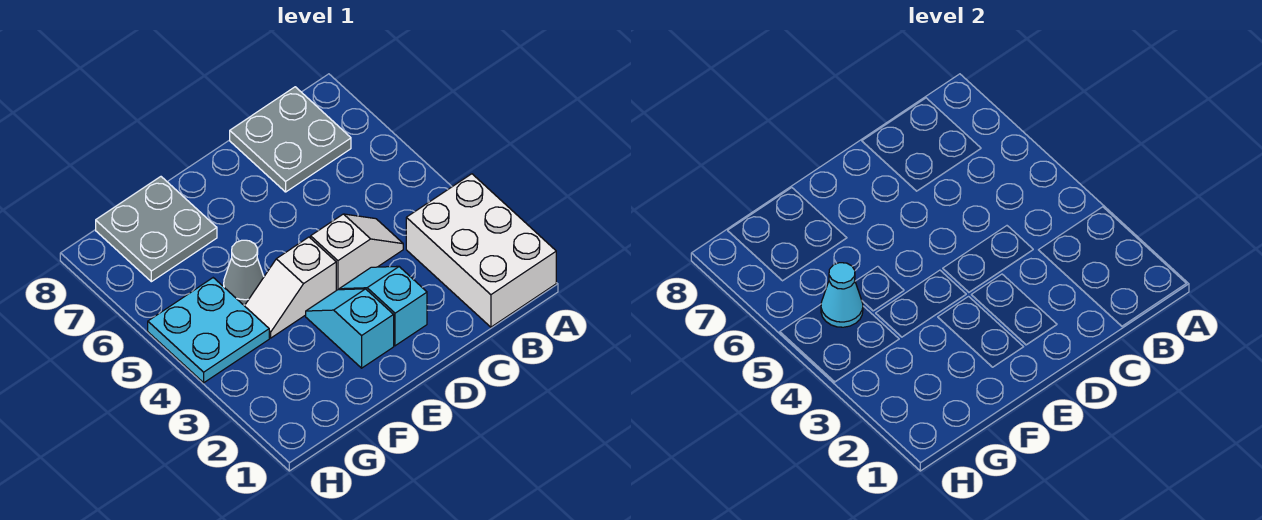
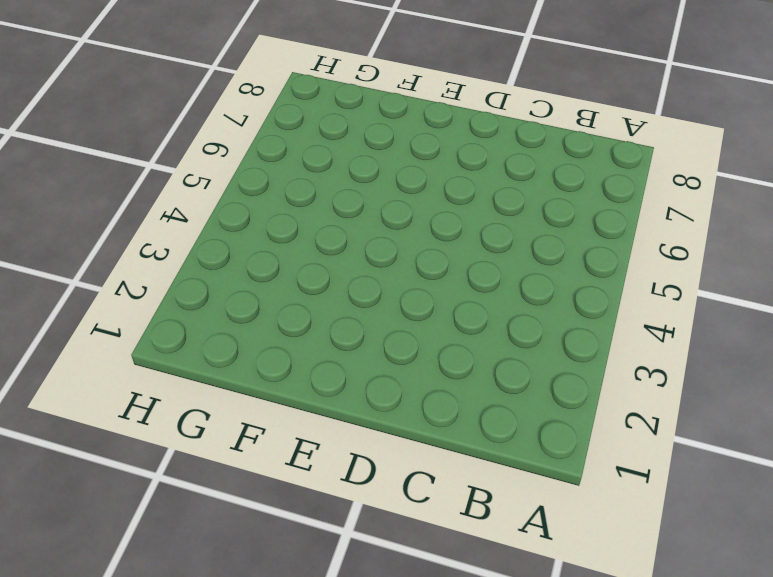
none -> white brick A1:B3 level 1
none -> grey plate B7:C8 level 1

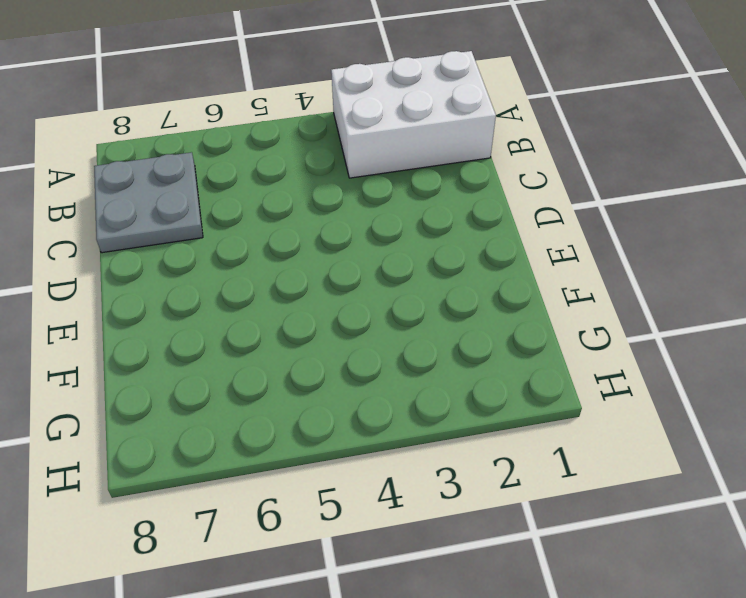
none -> white slope C4:D4 level 1 top D
none -> cyan slope D2:D3 level 1 top 2

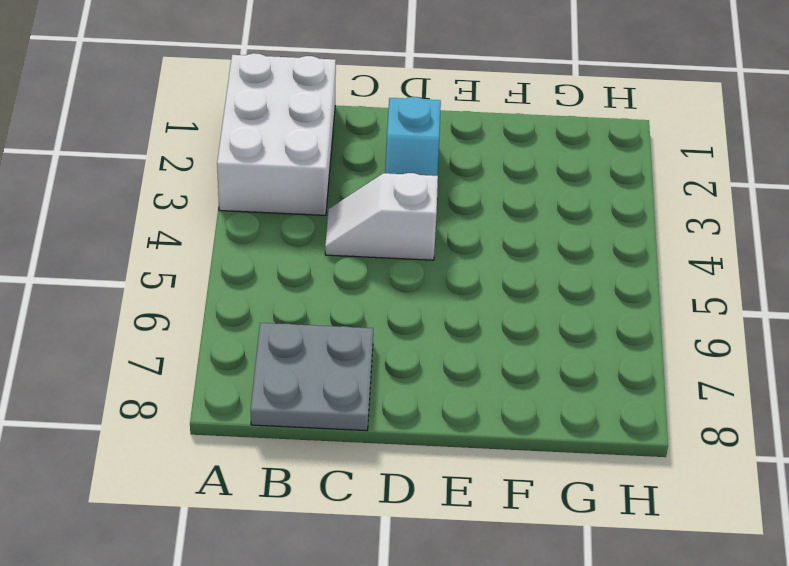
none -> cyan slope E2:E3 level 1 top 2
none -> white slope E4:F4 level 1 top E

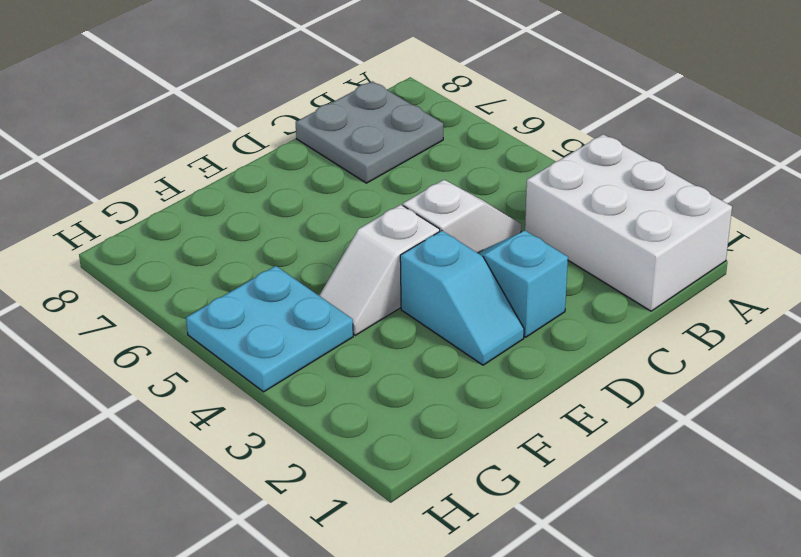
cyan slope E2:E3 level 1 top 3 -> cyan slope E2:E3 level 1 top 2
none -> grey cone F5 level 1
none -> grey plate F7:G8 level 1

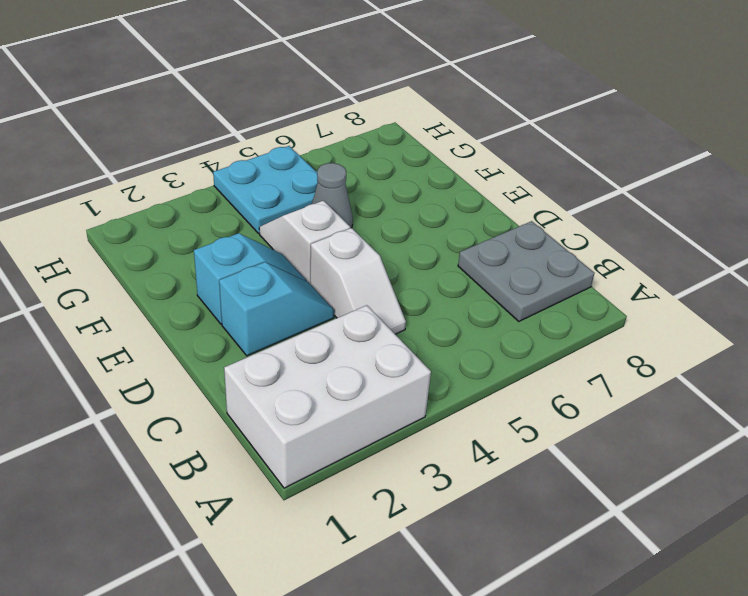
none -> grey plate F7:G8 level 1
none -> cyan cone G5 level 2

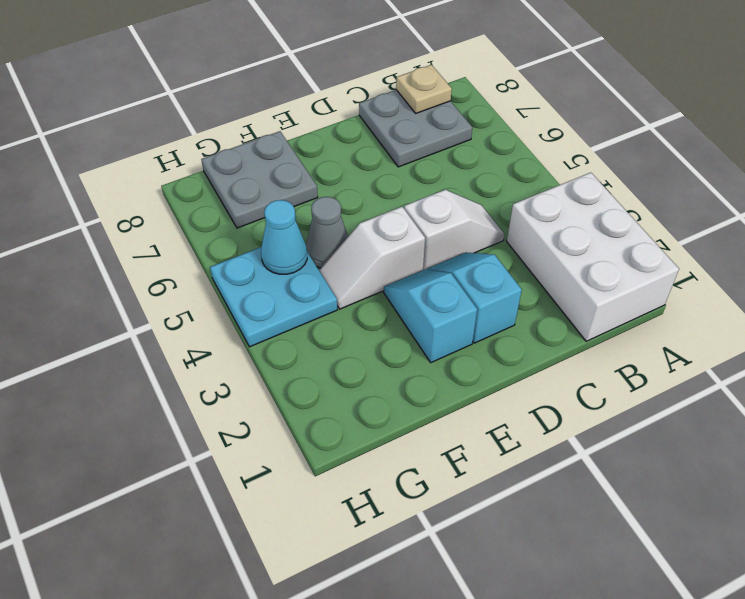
tan plate B8 level 2 -> none

